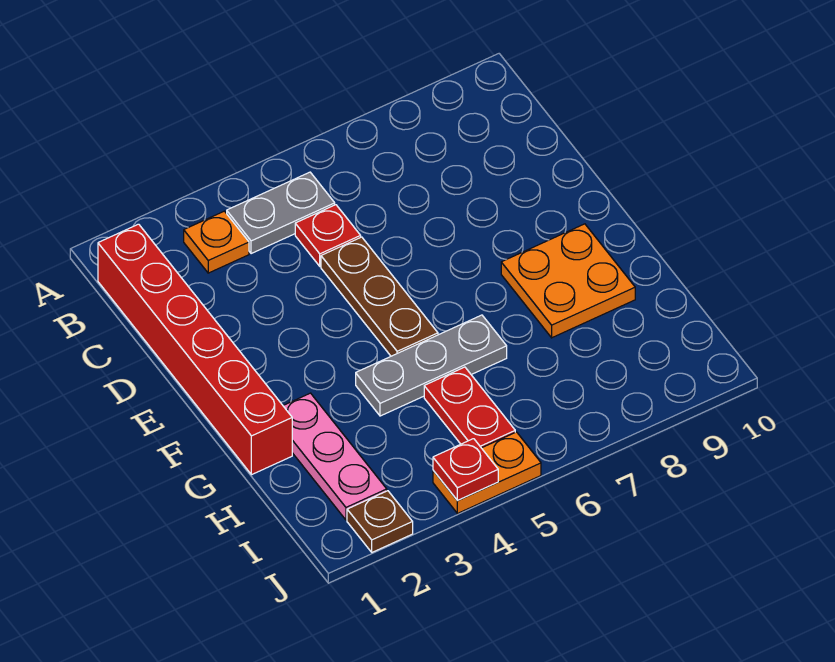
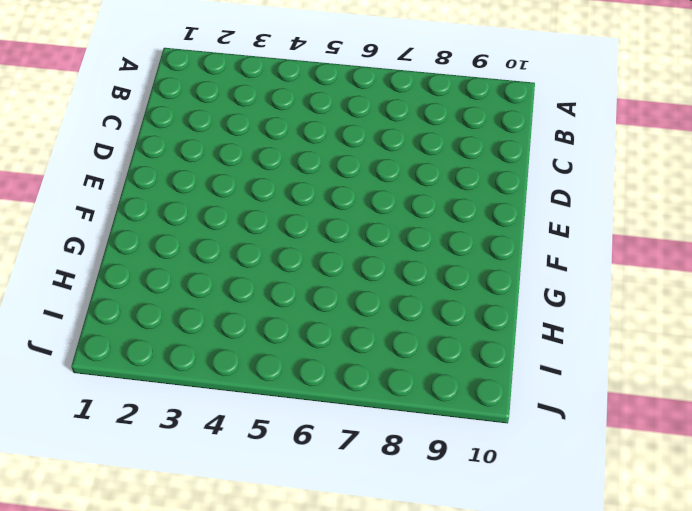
none -> red brick B1:G1 level 1
none -> orange plate B3 level 1
none -> grey plate B4:B5 level 1

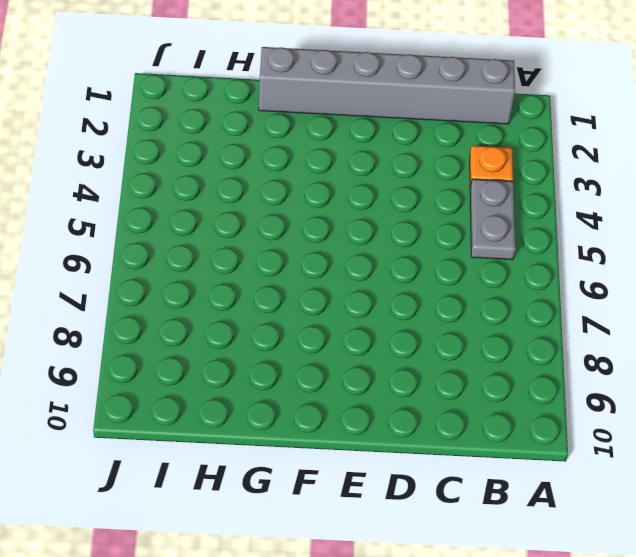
grey brick B1:G1 level 1 -> red brick B1:G1 level 1
none -> red plate C5 level 1
none -> brown plate D5:F5 level 1
none -> orange plate F8:G9 level 1

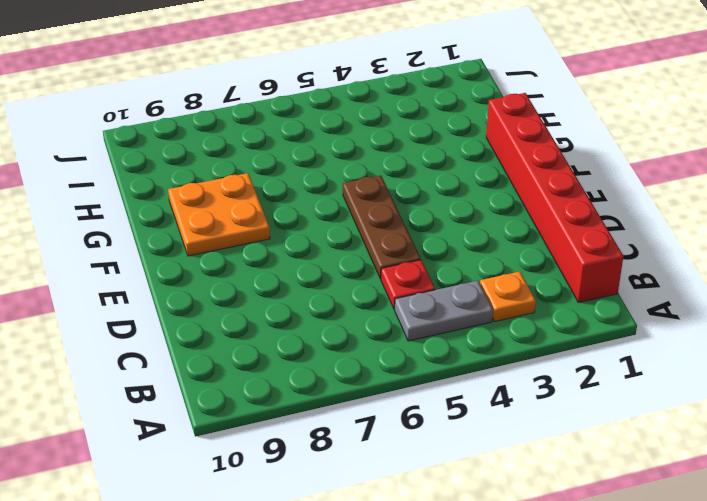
none -> pink plate G2:I2 level 1
none -> grey plate G4:G6 level 1
none -> red plate H5:I5 level 1

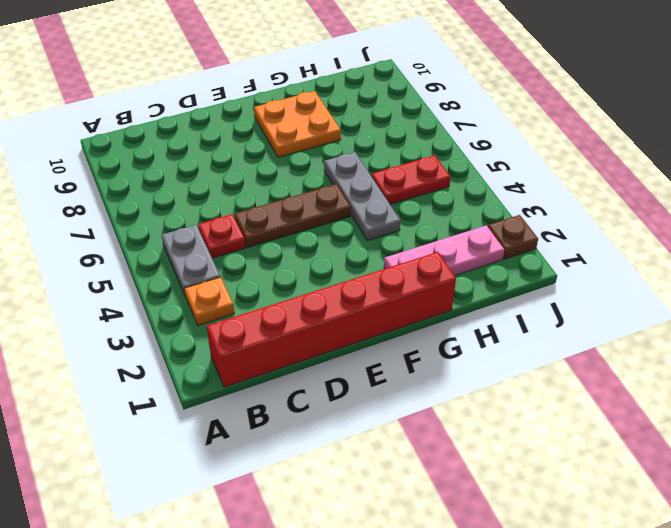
none -> orange plate J4:J5 level 1
none -> red plate J4 level 2

